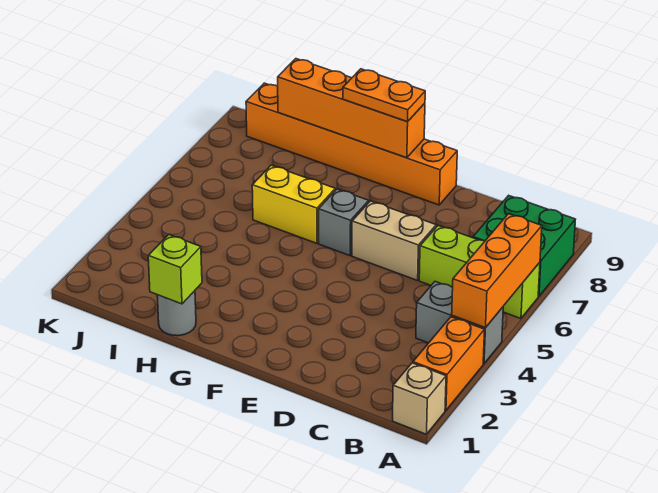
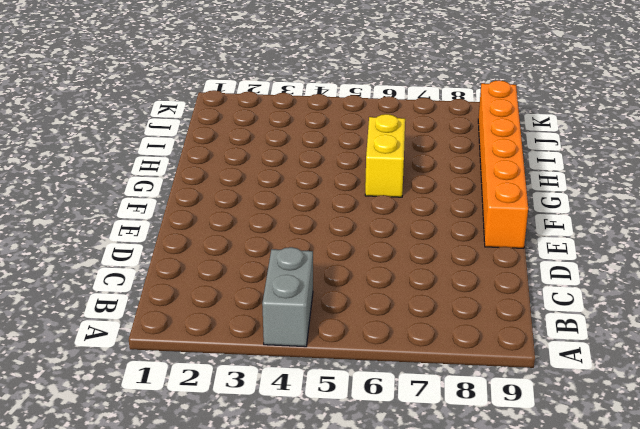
none -> tan brick A1 level 1
none -> orange brick A2:A3 level 1
none -> lime brick A6:C6 level 1

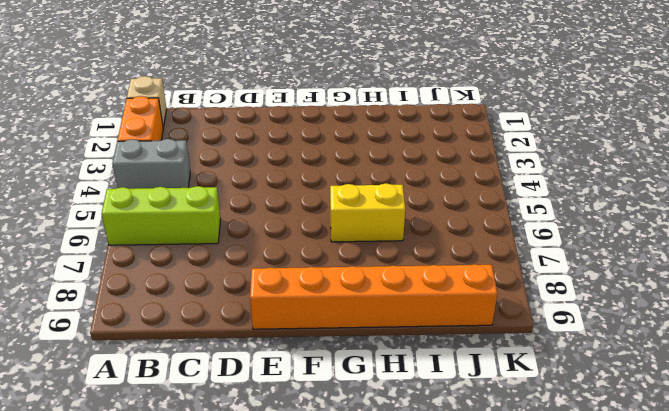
none -> green brick A7:B8 level 1
none -> tan brick D6:E6 level 1
none -> grey brick F6 level 1

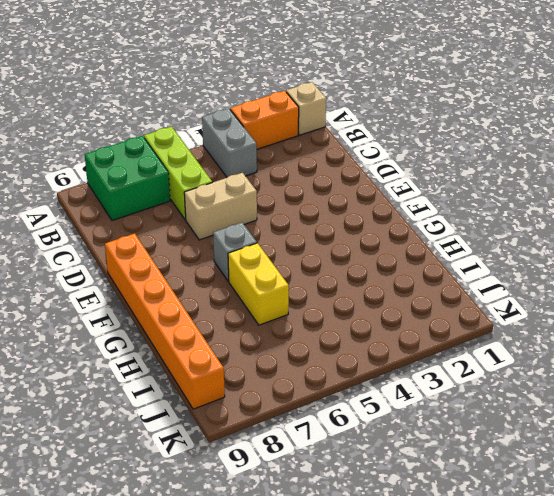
tan brick D5:D6 level 1 -> tan brick D6:E6 level 1
none -> grey round brick H1 level 1
none -> orange brick A4:A6 level 2
none -> orange brick F9:I9 level 2

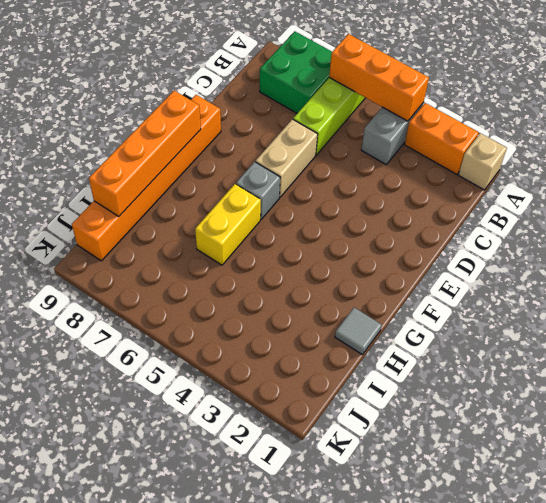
grey tile H1 level 1 -> grey round brick H1 level 1
none -> lime brick H1 level 2
none -> orange plate F9:G9 level 3

